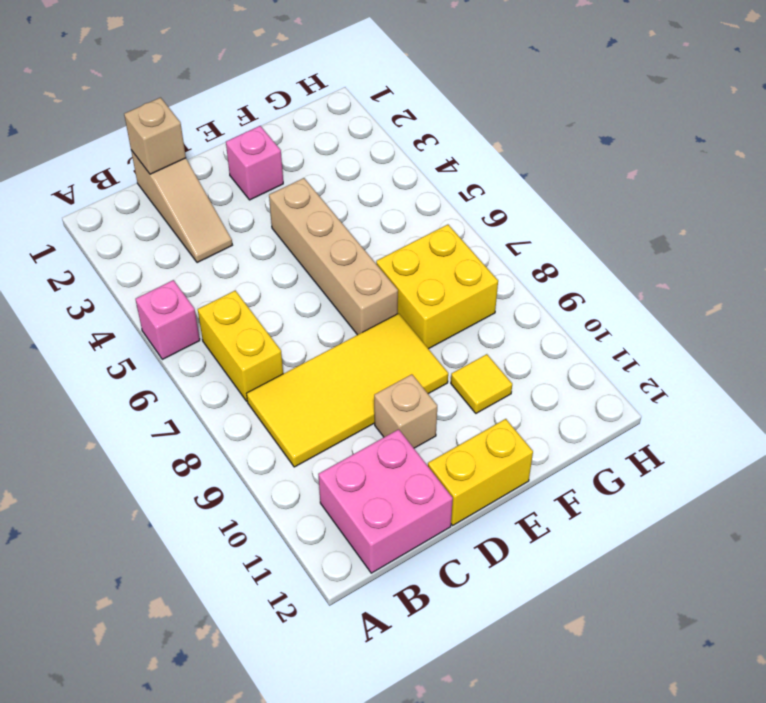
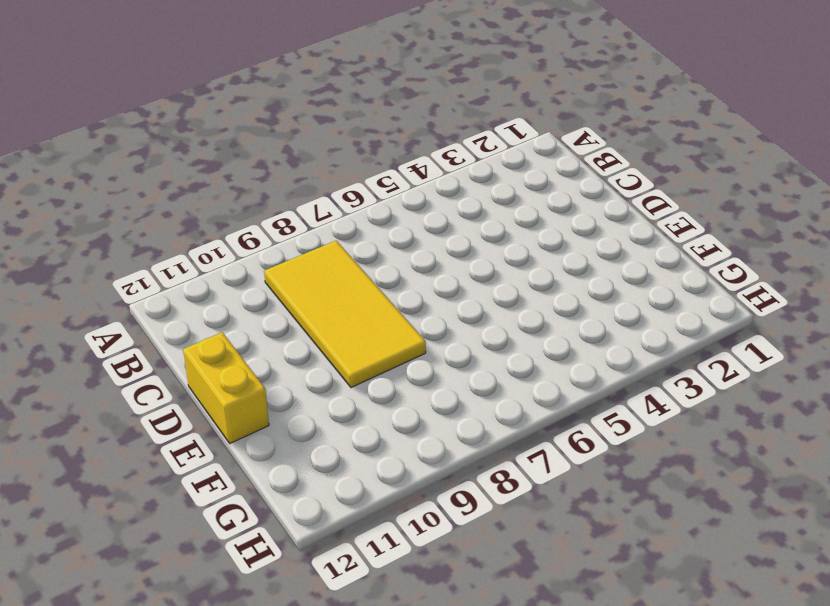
none -> pink brick A5 level 1
none -> yellow brick B6:B7 level 1
none -> pink brick B11:C12 level 1

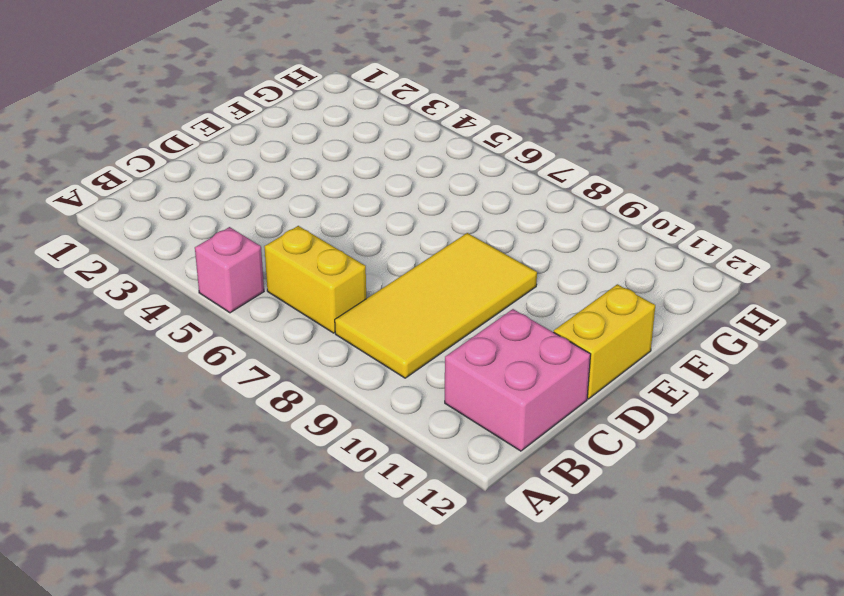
none -> tan slope C1:C3 level 1 top 1
none -> tan brick D10 level 1
none -> pink brick E2 level 1

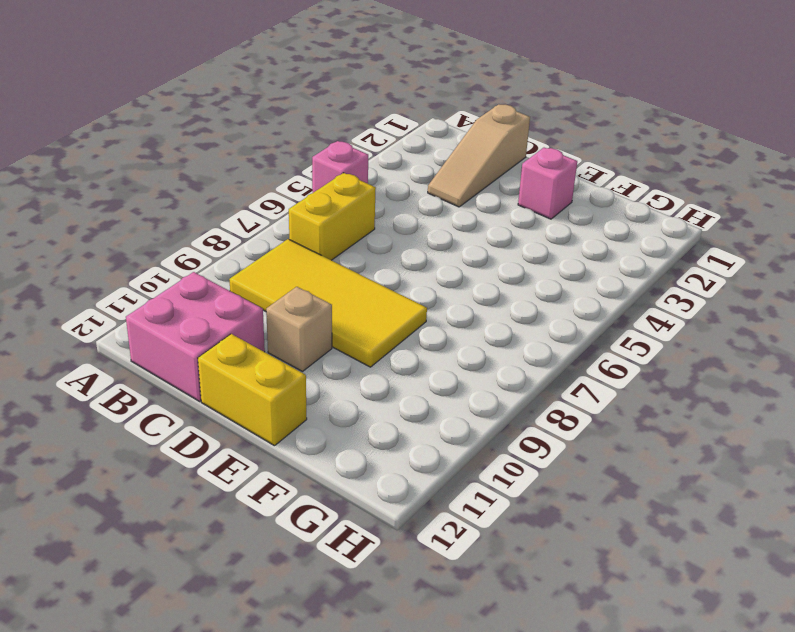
none -> tan brick E4:E7 level 1
none -> yellow brick F7:G8 level 1
none -> yellow tile F10 level 1

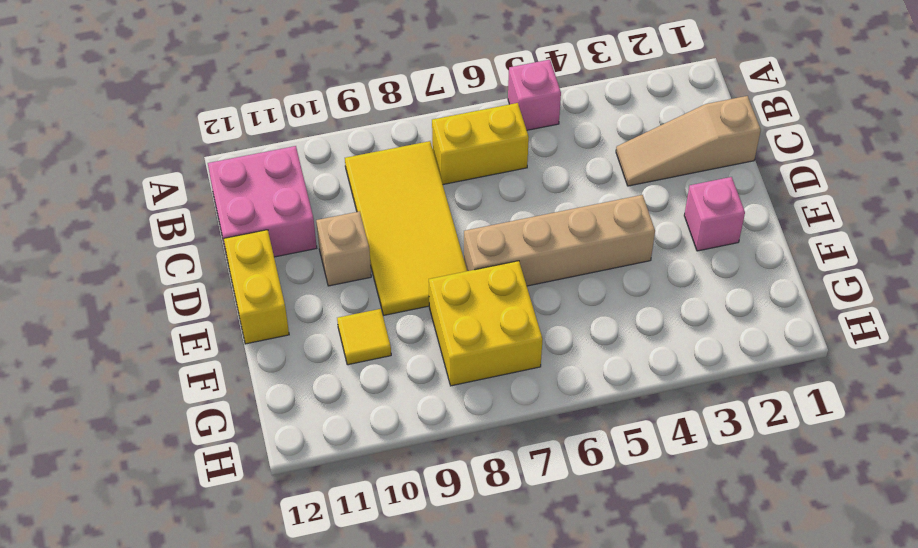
none -> tan brick C1 level 2

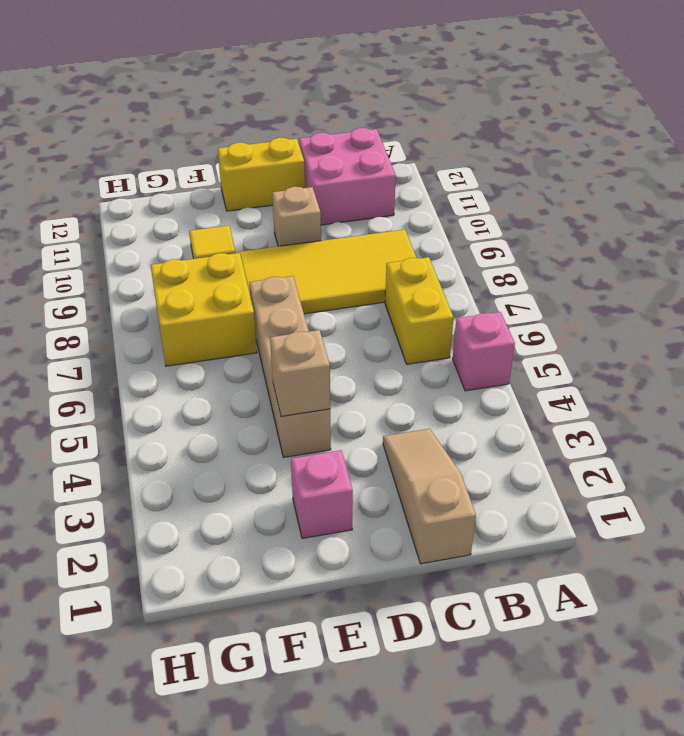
tan brick E4 level 2 -> tan brick C1 level 2

